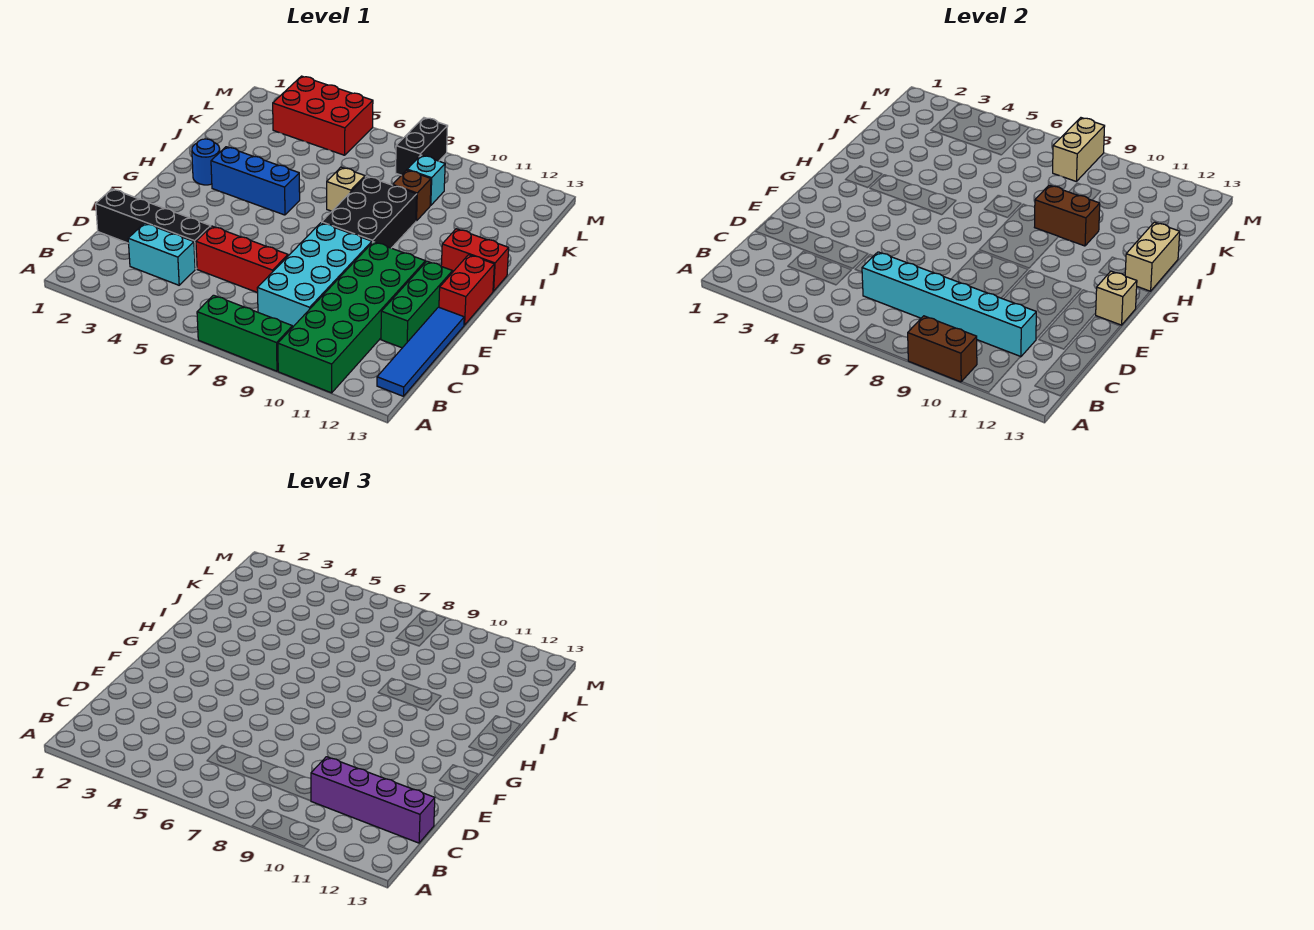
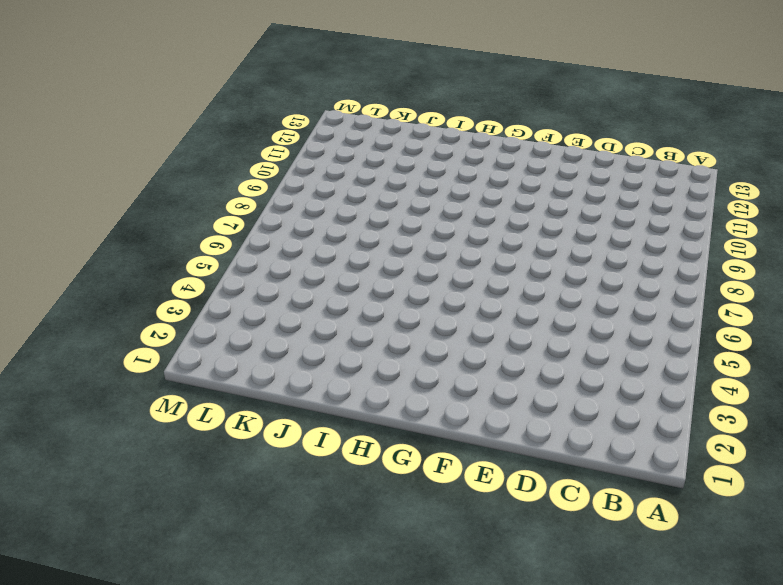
none -> green brick A7:A9 level 1
none -> green brick A10:F11 level 1
none -> blue tile B13:E13 level 1

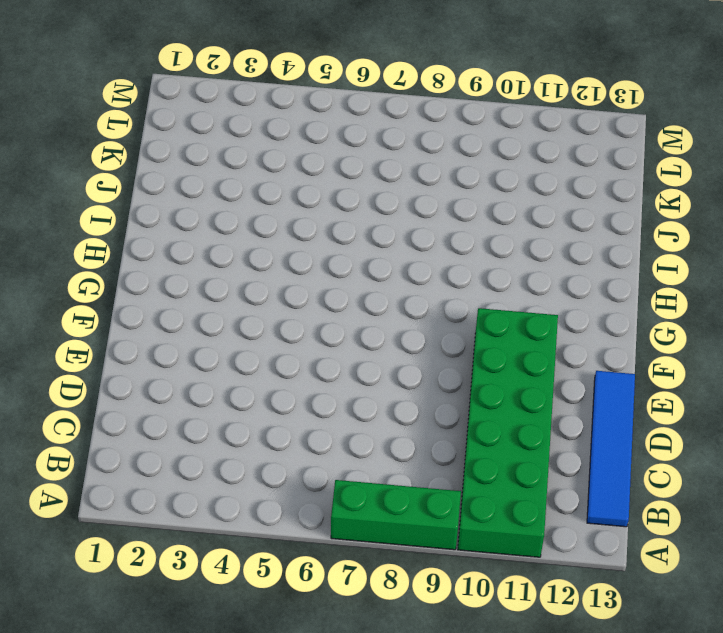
none -> cyan brick C3:C4 level 1
none -> cyan brick C8:F9 level 1
none -> black brick D1:D4 level 1

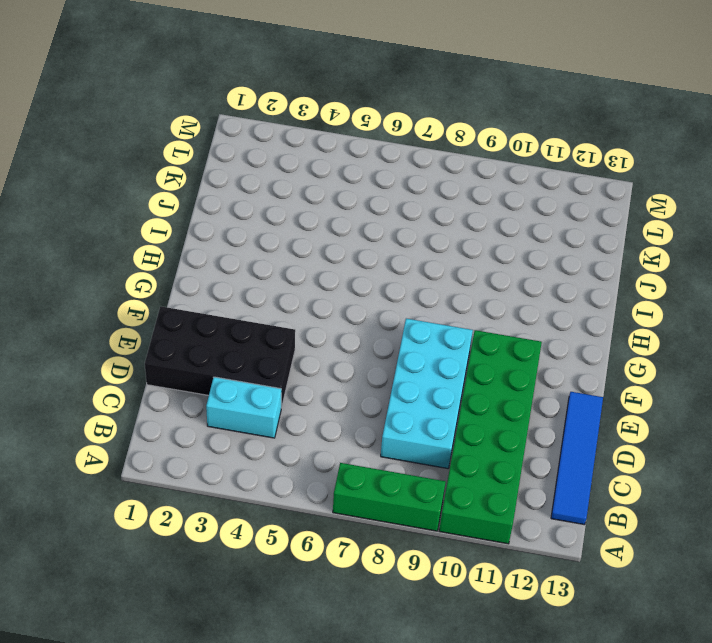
black brick D1:E4 level 1 -> black brick D1:D4 level 1
none -> red brick D5:D7 level 1
none -> green brick D12:F12 level 1
none -> red brick F13:G13 level 1

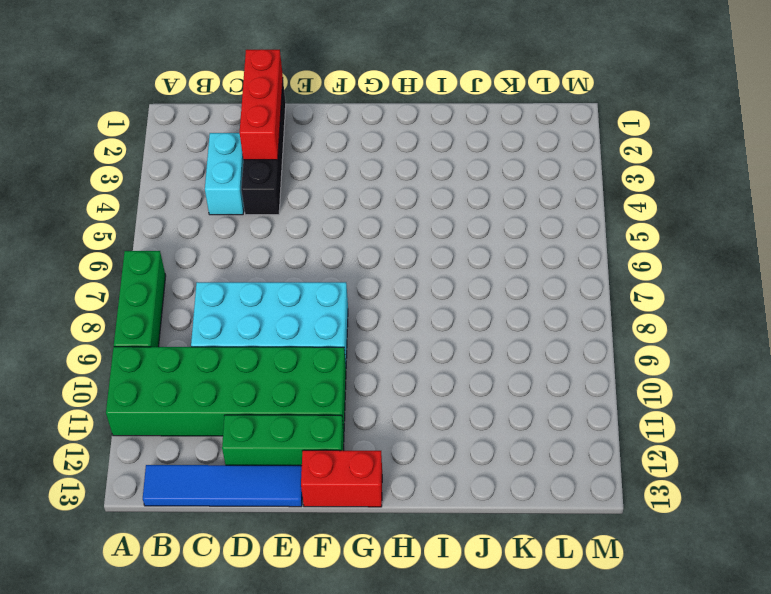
red brick D1:D3 level 2 -> red brick D5:D7 level 1
none -> black brick G8:I9 level 1
none -> blue round brick H2 level 1
none -> blue brick H3:H5 level 1

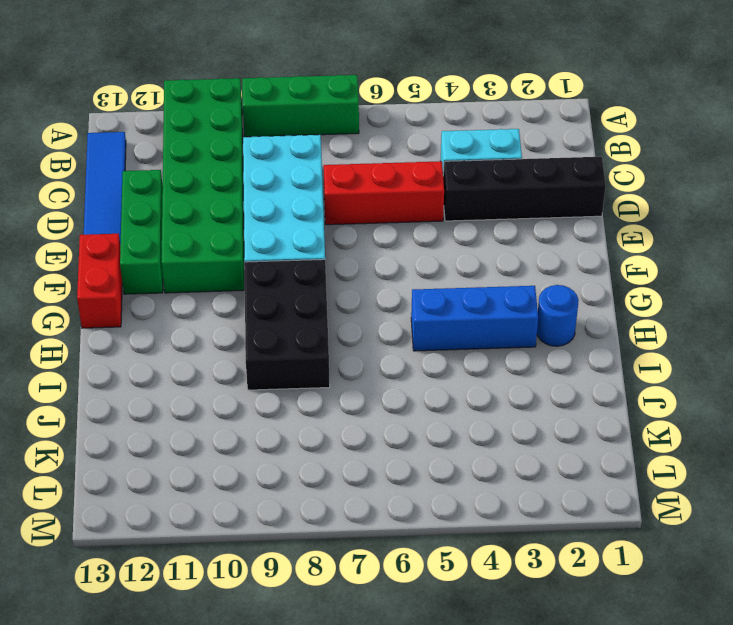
none -> red brick H12:H13 level 1
none -> tan brick I7 level 1
none -> brown brick J9 level 1

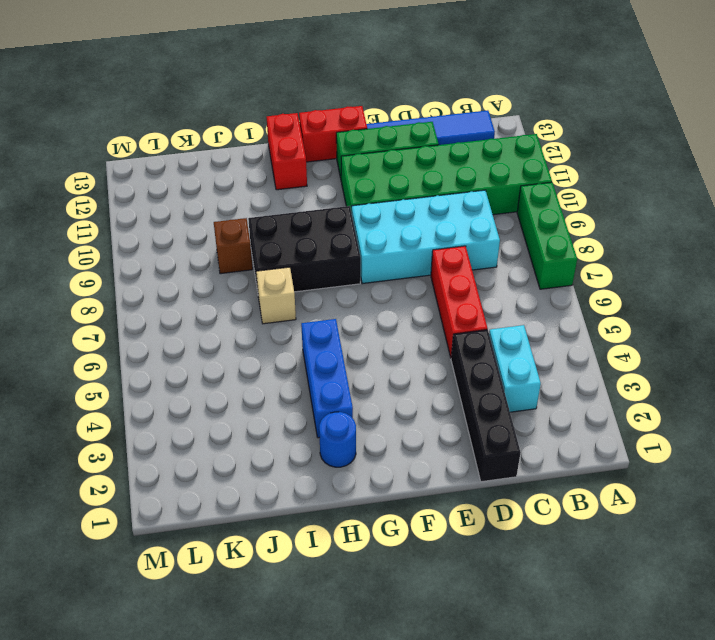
none -> cyan brick K9 level 1
none -> red brick L3:M5 level 1
none -> black brick L8:M8 level 1

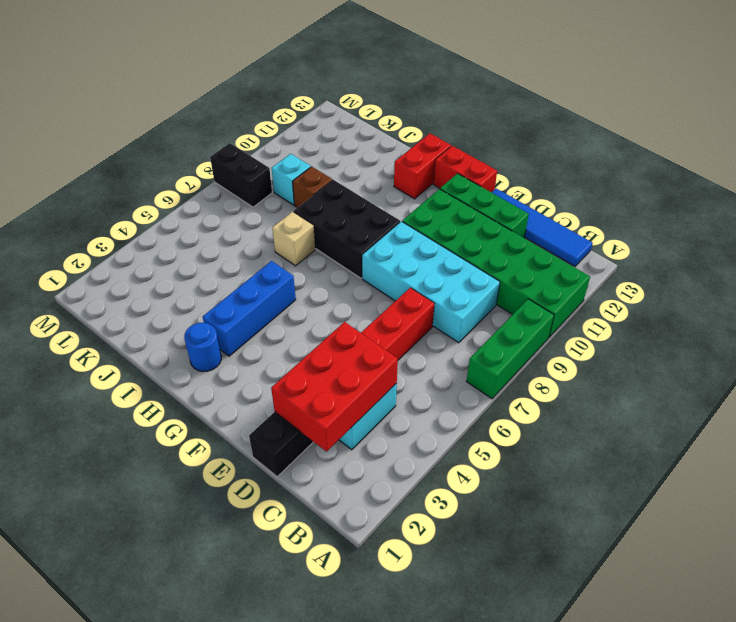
red brick C2:D4 level 2 -> red brick L3:M5 level 1
none -> brown brick A9:A10 level 2
none -> cyan brick C6:C11 level 2
none -> tan brick F13 level 2

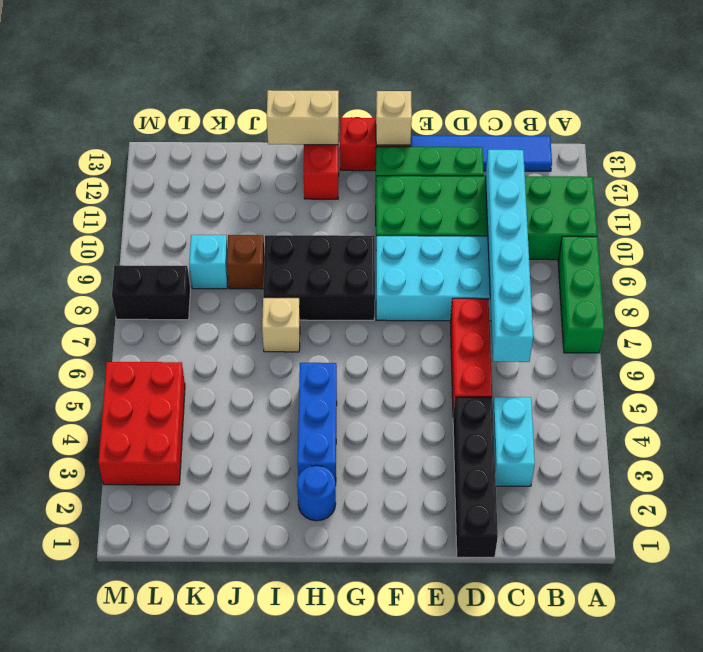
none -> brown brick A9:A10 level 2
none -> brown brick I9:I10 level 2
none -> tan brick L8:M8 level 2

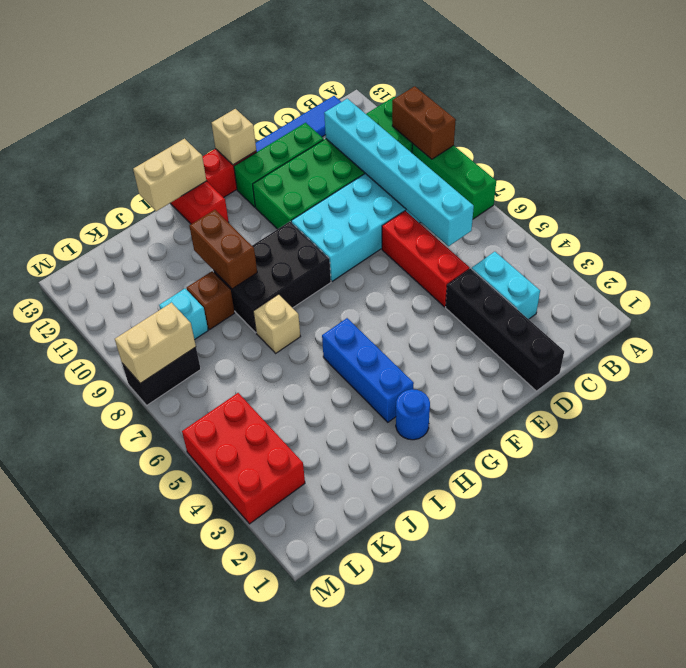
none -> purple brick C10:C13 level 3

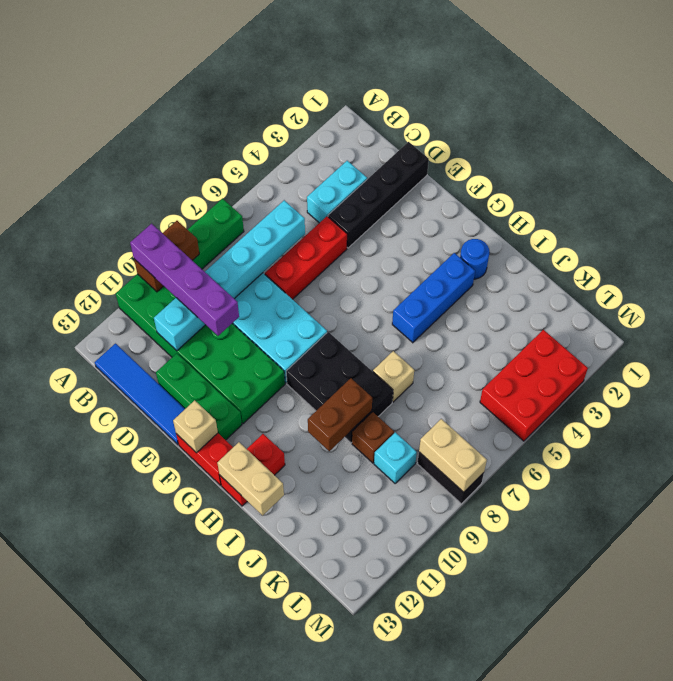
purple brick A10:D10 level 3 -> purple brick C10:C13 level 3

